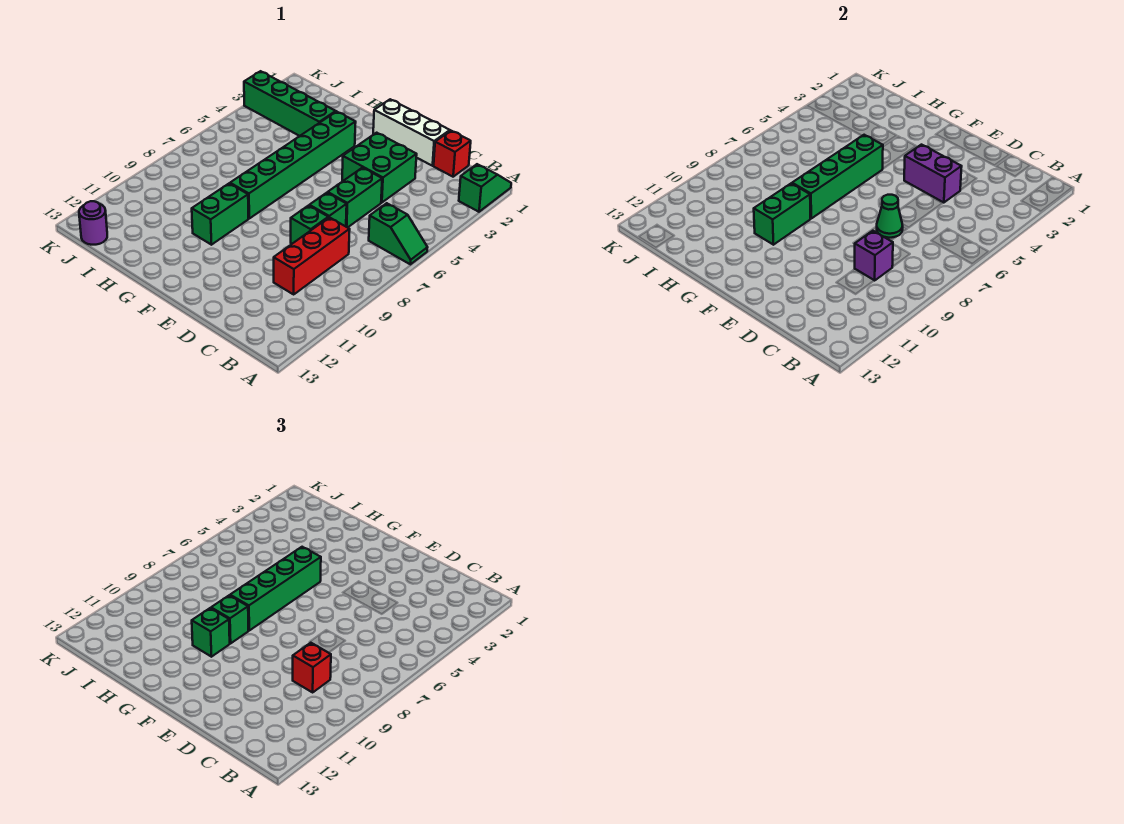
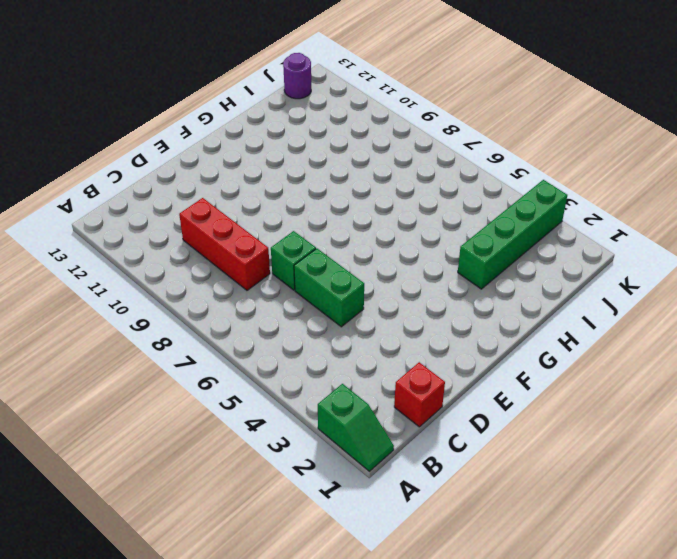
none -> green slope A6:B6 level 1 top B
none -> white brick D1:F1 level 1
none -> green brick D3:E4 level 1

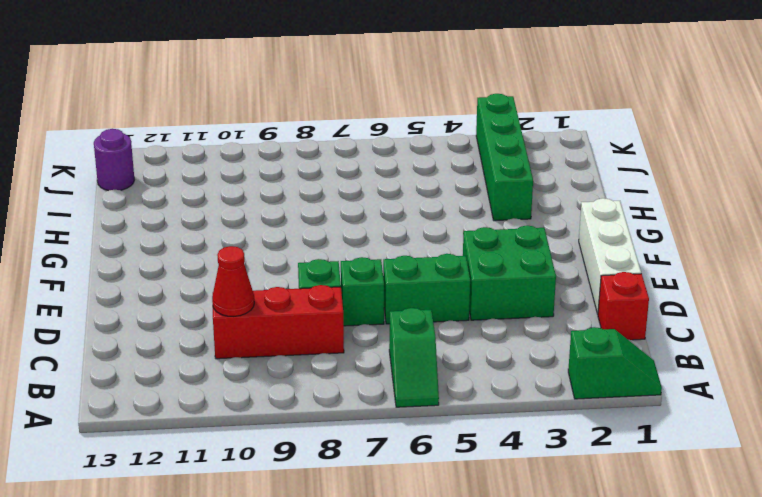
red cone C10 level 2 -> none
none -> green brick G3:G8 level 1
none -> green brick G9:G10 level 1
none -> purple brick C9 level 2

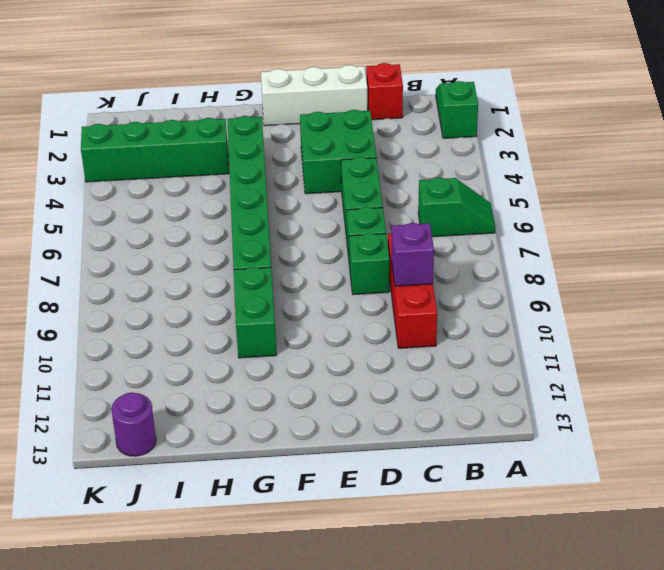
none -> purple brick D4:E4 level 2
none -> green cone D7 level 2
none -> green brick G5:G8 level 2

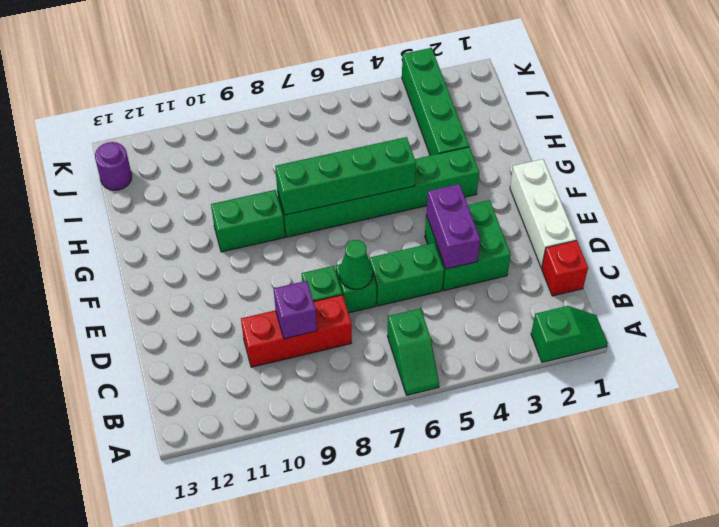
none -> green brick G9:G10 level 2
none -> red brick C9 level 3
none -> green brick G5:G8 level 3

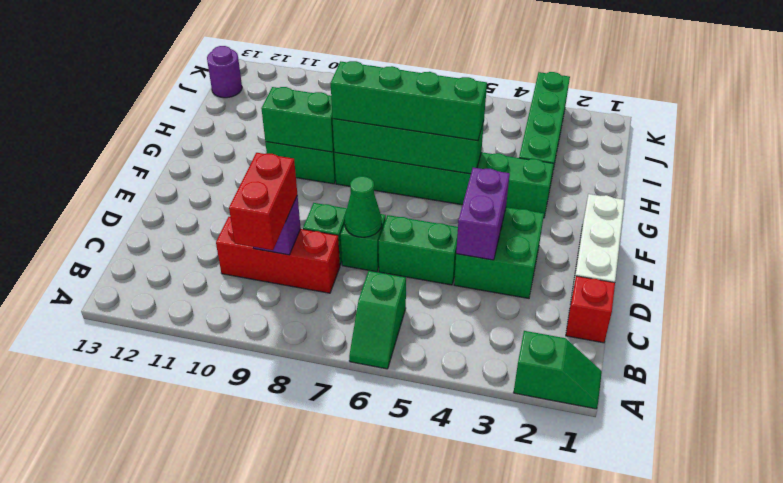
red brick B9:C9 level 3 -> red brick C9 level 3
none -> green brick G9 level 3
none -> green brick G10 level 3

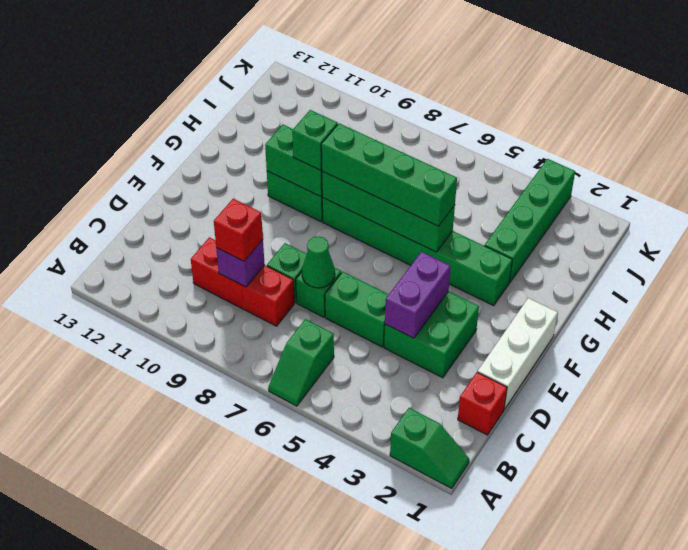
none -> purple round brick J13 level 1
none -> green brick G10 level 3

